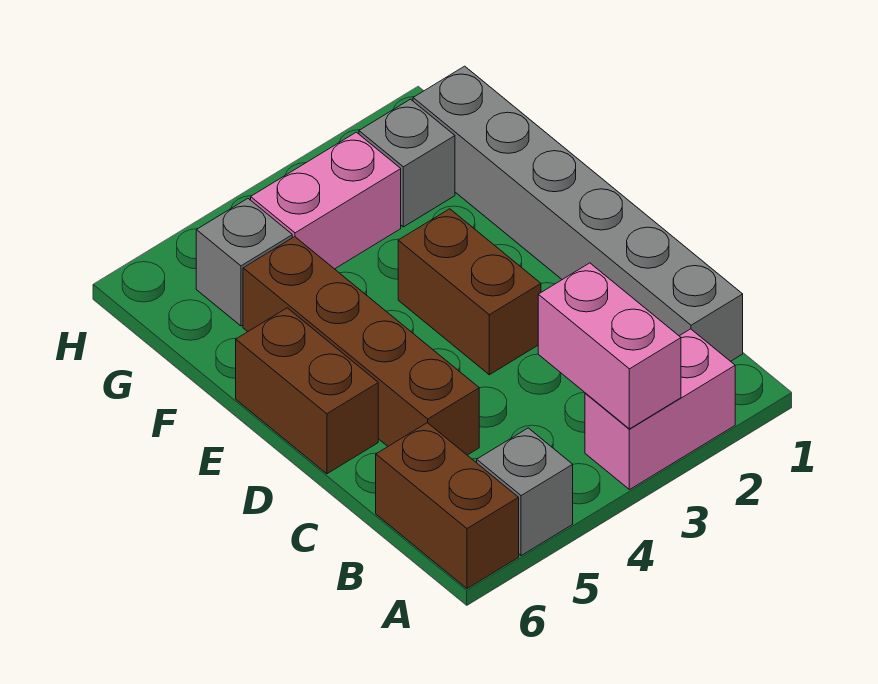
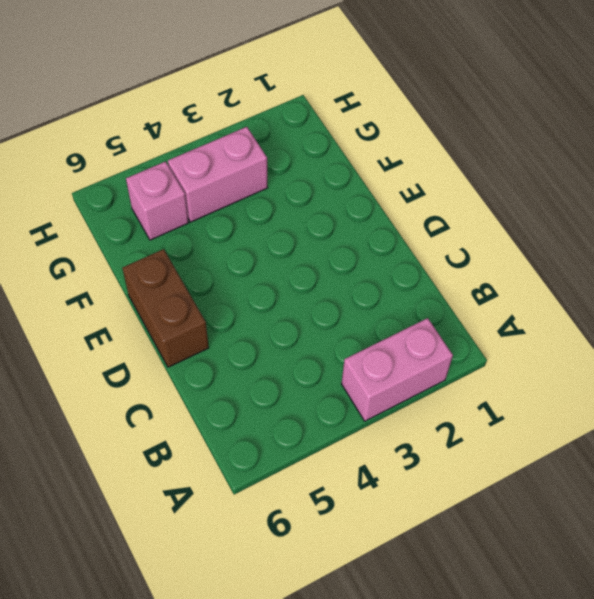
pink brick G5 level 1 -> grey brick G5 level 1
none -> grey brick A5 level 1
none -> brown brick A6:B6 level 1

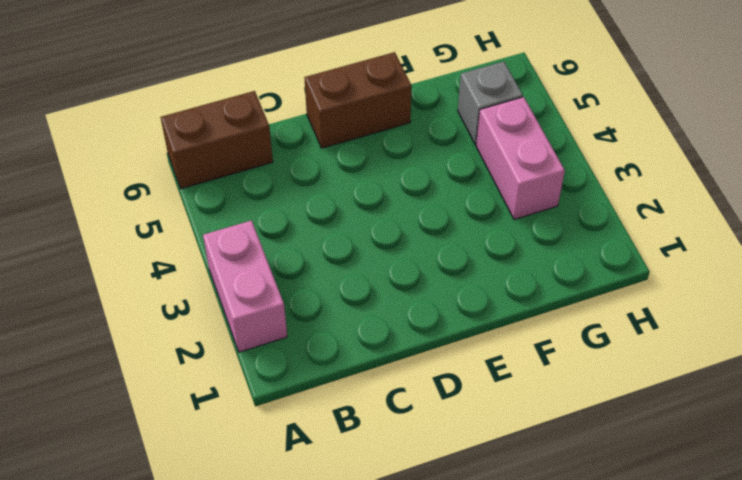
none -> grey brick A5 level 1
none -> grey brick B1:G1 level 1

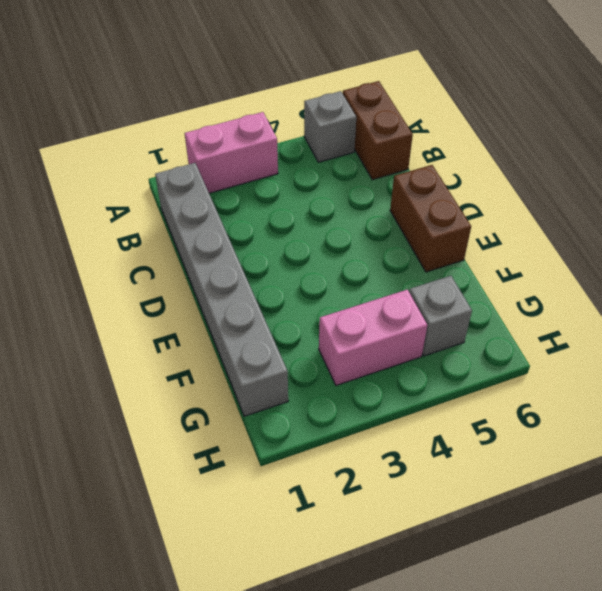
none -> brown brick C5:F5 level 1
none -> brown brick D3:E3 level 1

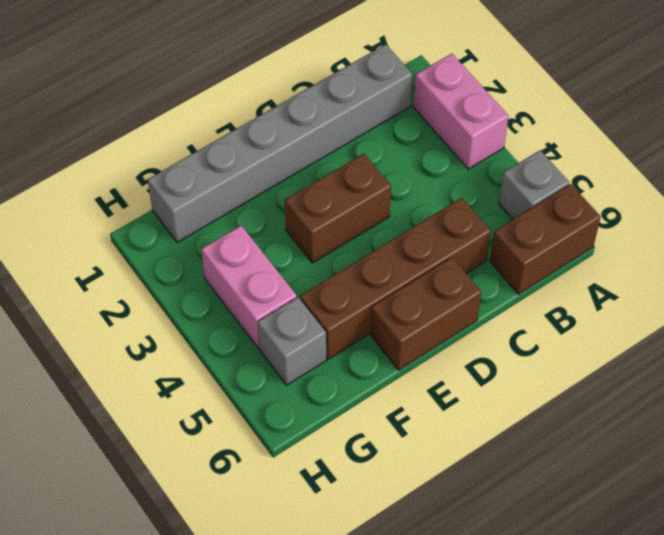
none -> grey brick G2 level 1
none -> pink brick A3:B3 level 2

